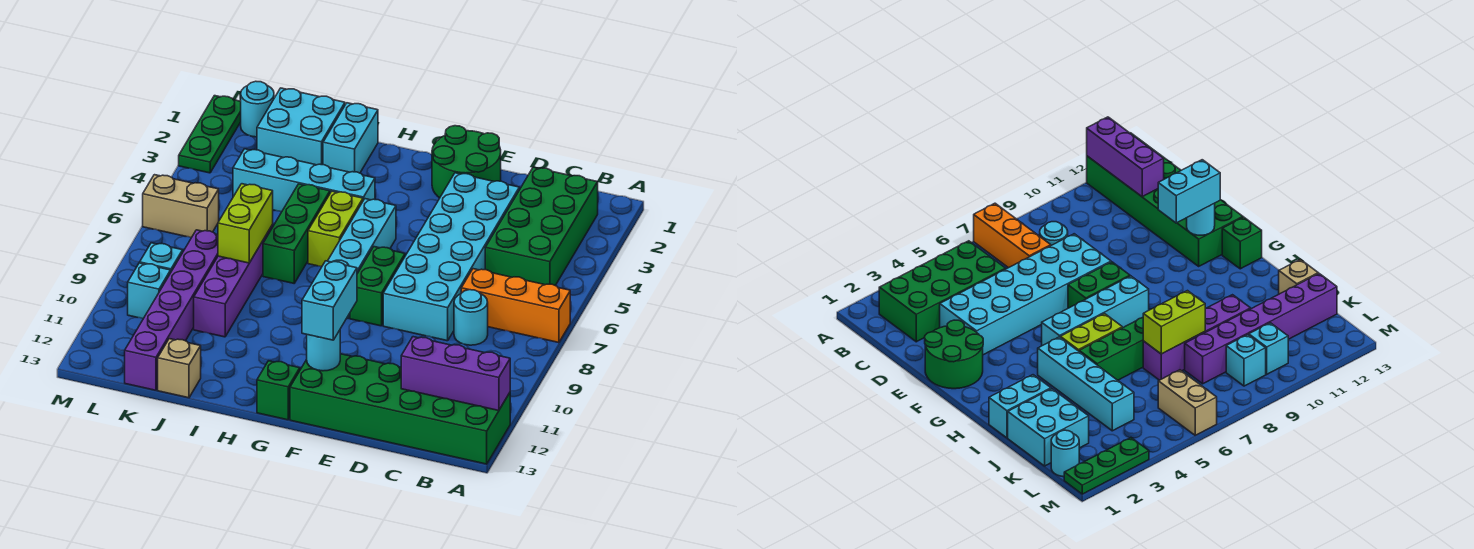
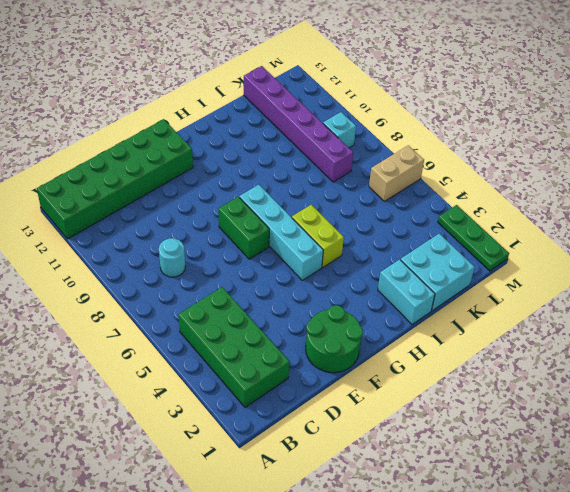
none -> orange brick A7:C7 level 1
none -> cyan brick D3:E8 level 1
none -> green brick G13 level 1

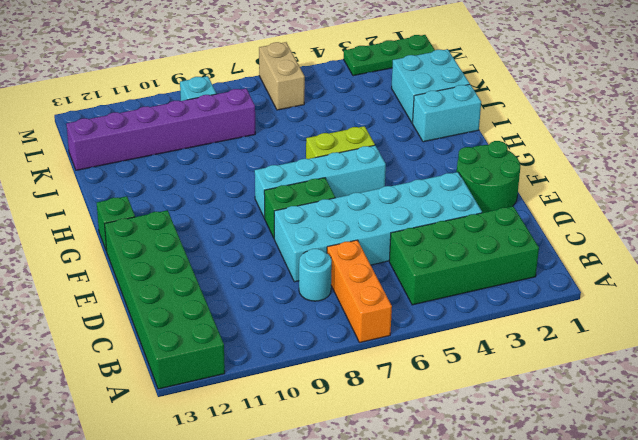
none -> cyan brick H4:K4 level 1
none -> green brick I5:I7 level 1
none -> purple brick J7:J10 level 1

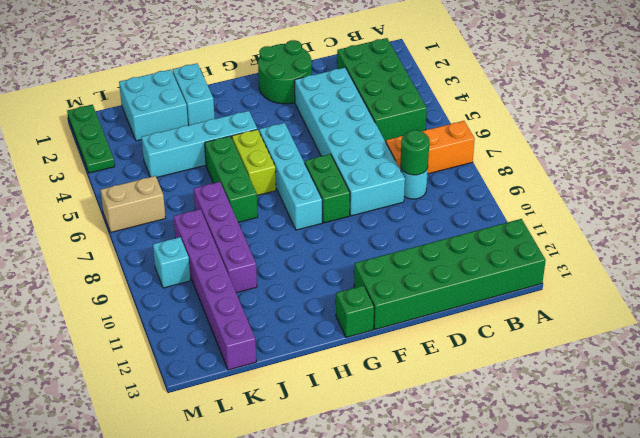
green round brick C8 level 2 -> none
none -> tan brick J13 level 1
none -> cyan round brick L1 level 1
none -> cyan brick L10 level 1

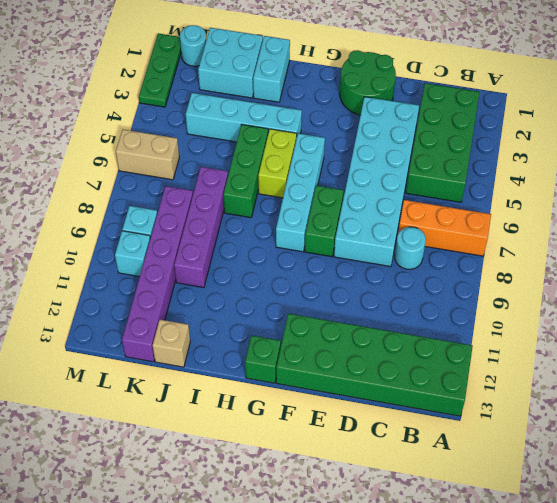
none -> purple brick A12:C12 level 2
none -> cyan round brick F12 level 2
none -> lime brick J7:J8 level 2

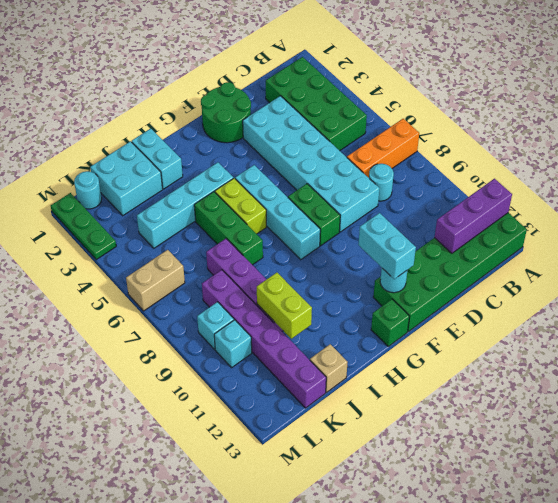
lime brick J10:J11 level 2 -> lime brick J7:J8 level 2

